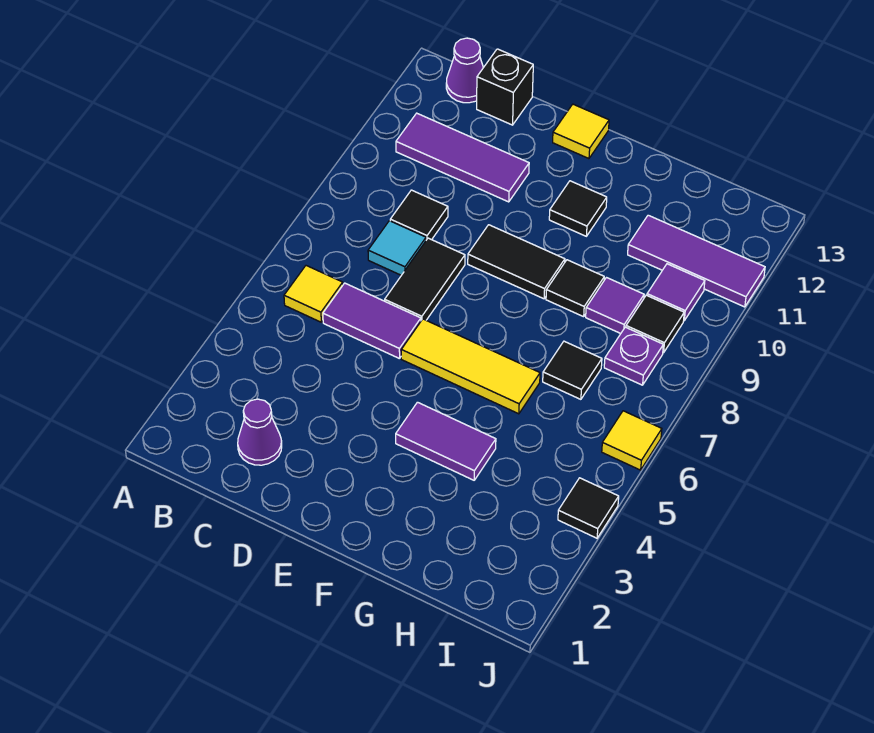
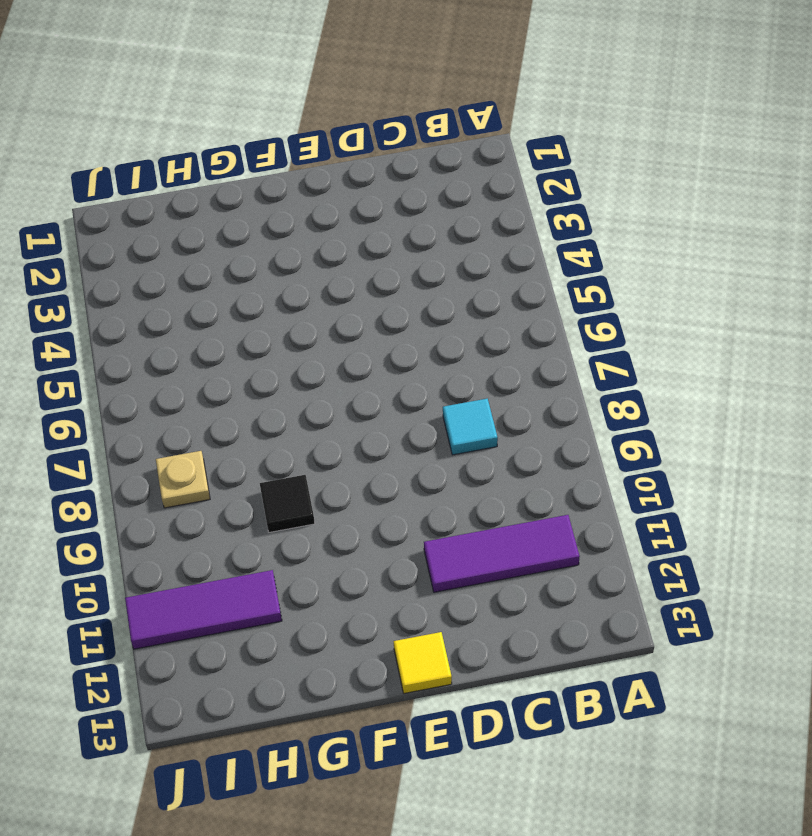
tan plate I8 level 1 -> purple plate I8 level 1
none -> yellow tile B6 level 1
none -> purple cone B13 level 1
none -> purple cone C2 level 1

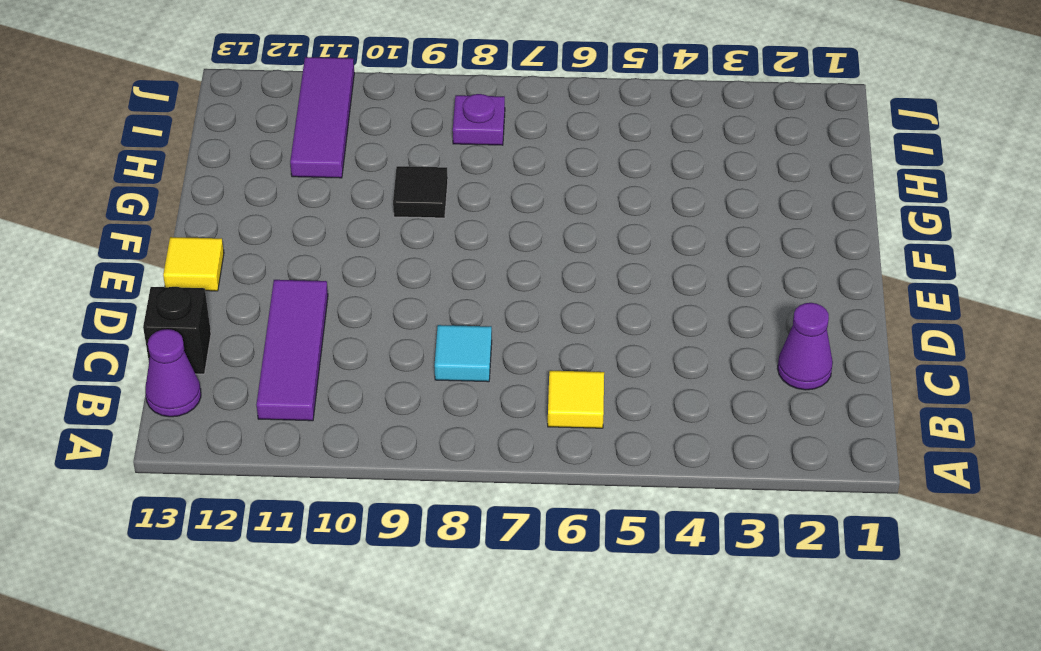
none -> purple tile C6:D6 level 1
none -> black tile C9 level 1
none -> black tile D7:D8 level 1

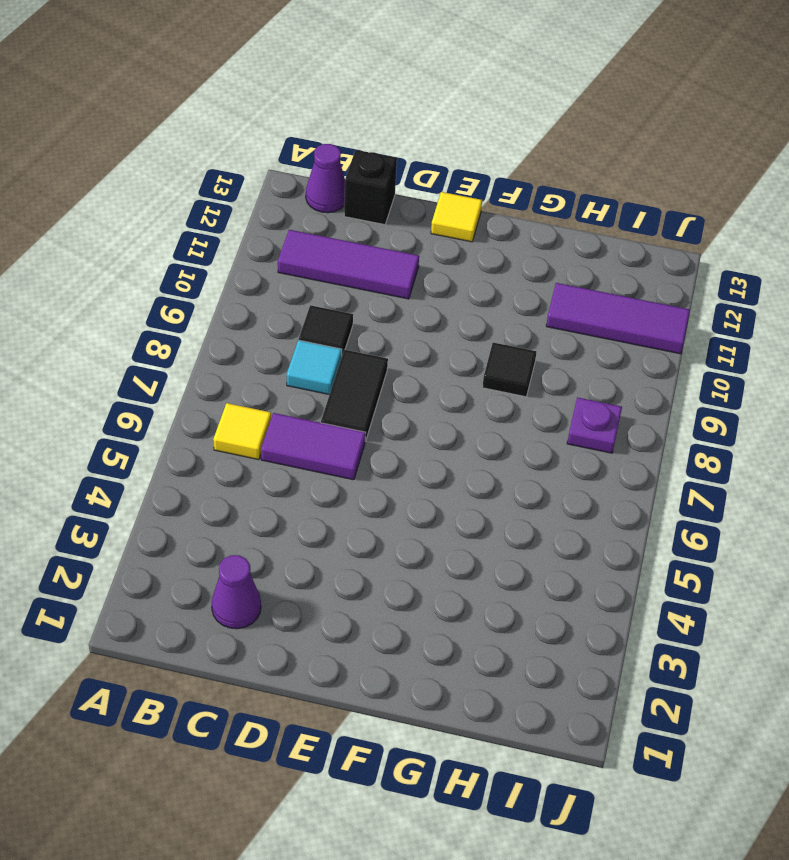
none -> yellow tile E6:G6 level 1
none -> black tile E9:F9 level 1
none -> purple tile F4:G4 level 1

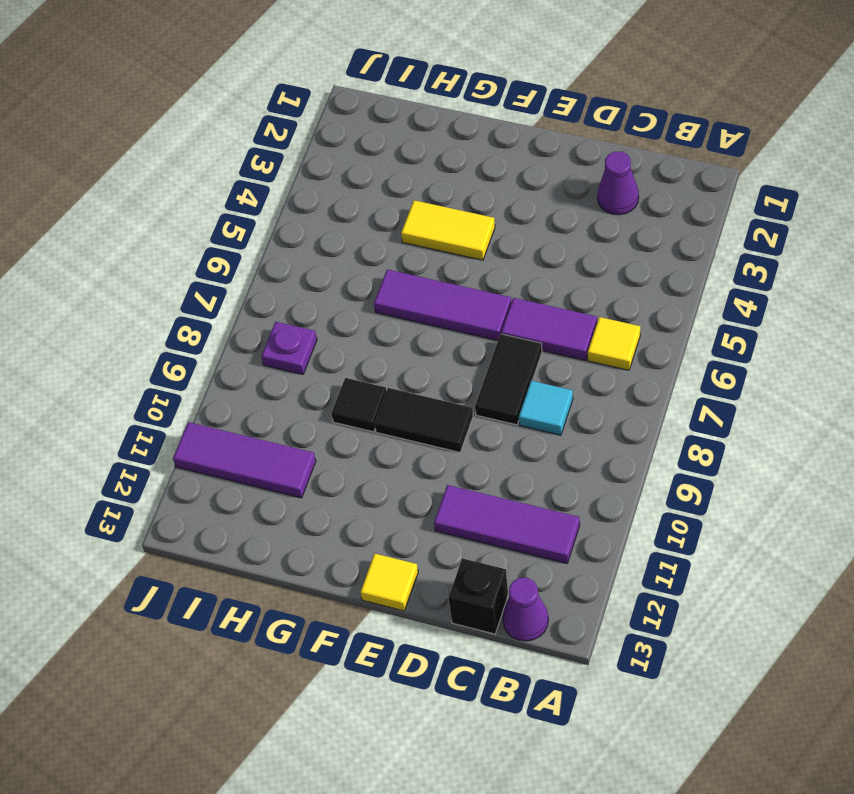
purple tile E6:G6 level 1 -> yellow tile E6:G6 level 1
yellow tile F4:G4 level 1 -> purple tile F4:G4 level 1
none -> black tile C9 level 1
none -> black tile F11 level 1
none -> black tile H7 level 1

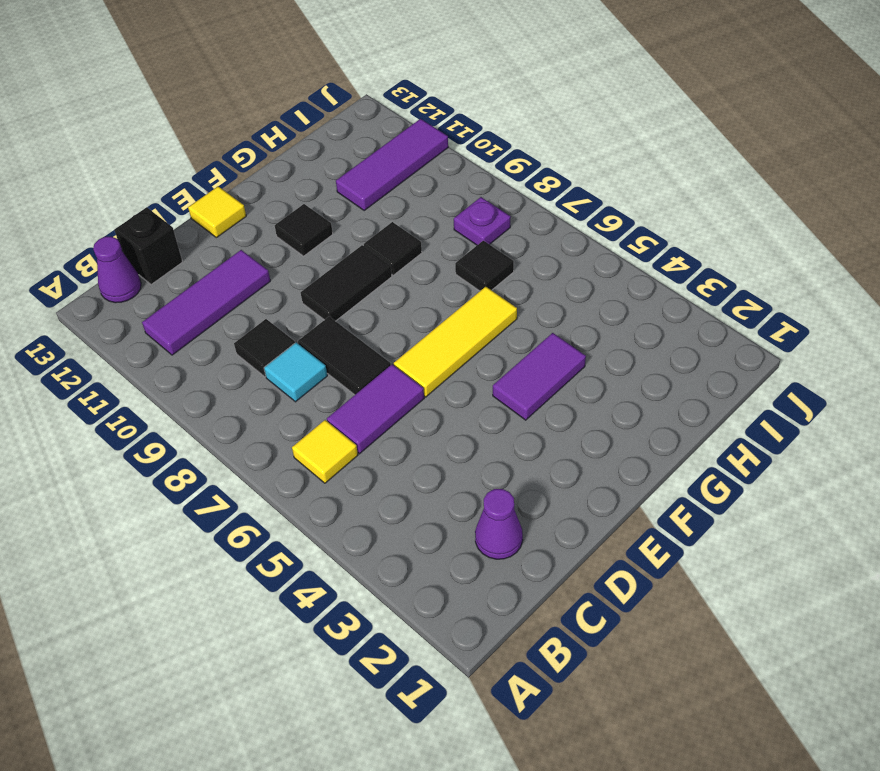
none -> purple tile H9 level 1
none -> black tile I9 level 1
none -> purple tile I10 level 1

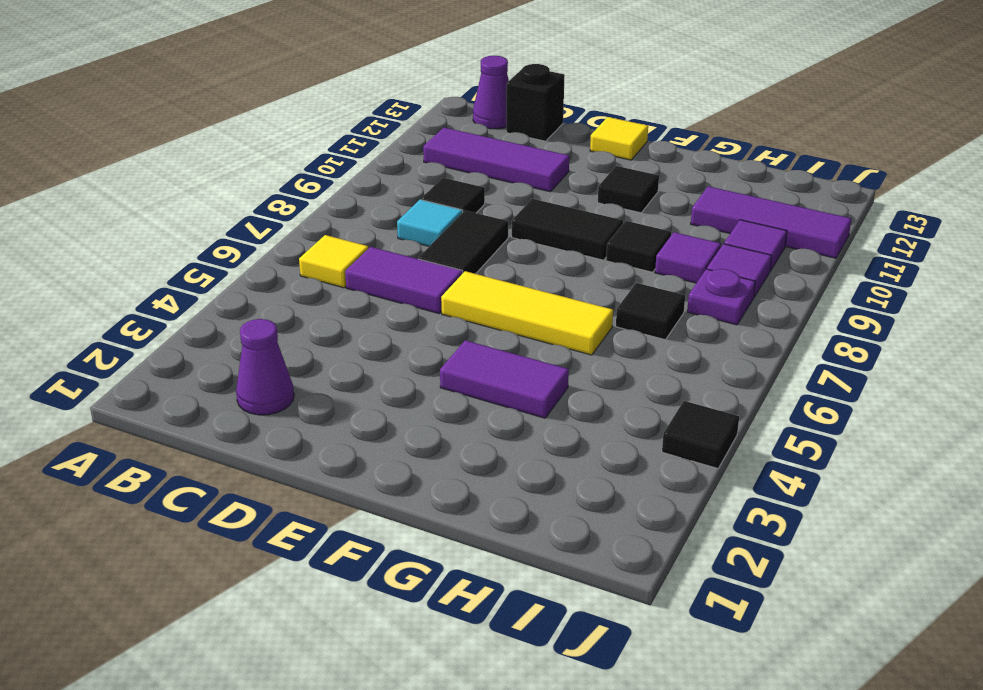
purple tile I9 level 1 -> black tile I9 level 1
none -> yellow tile J6 level 1

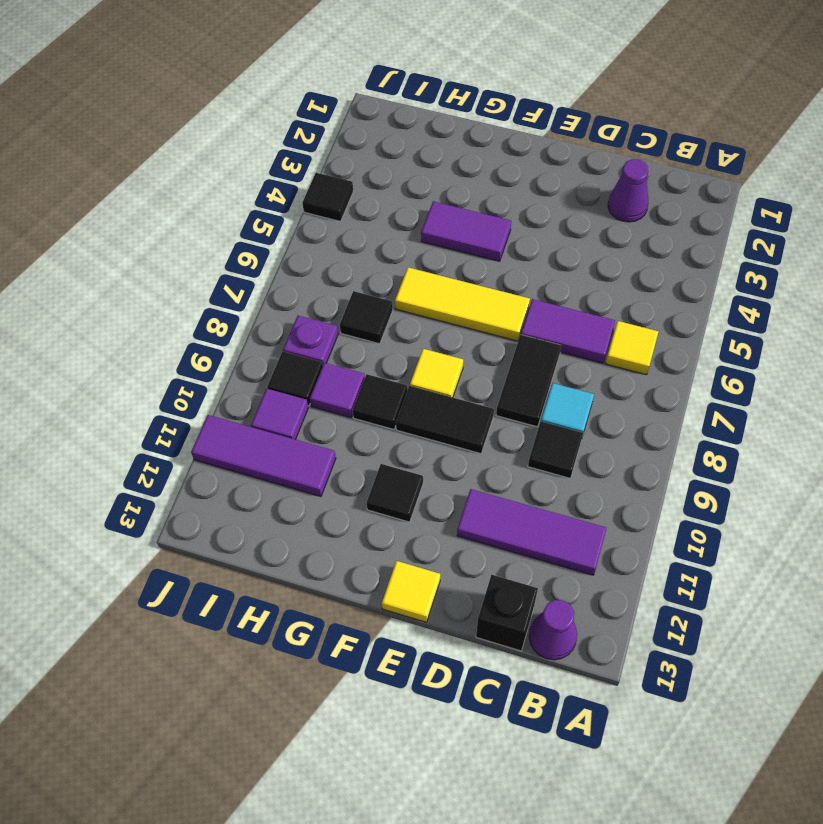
yellow tile F8 level 1 -> yellow tile J6 level 1

